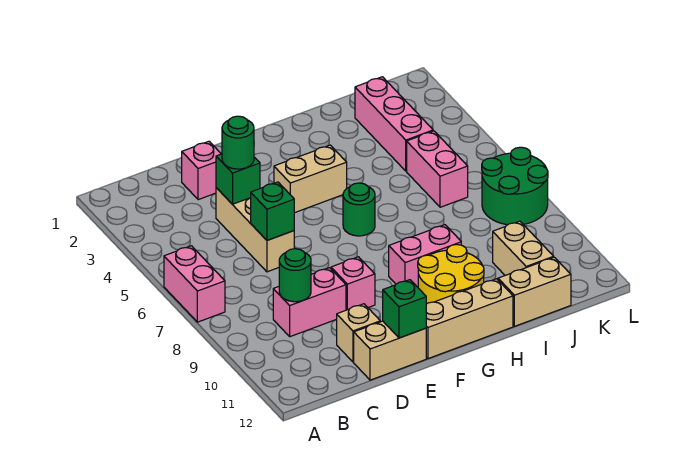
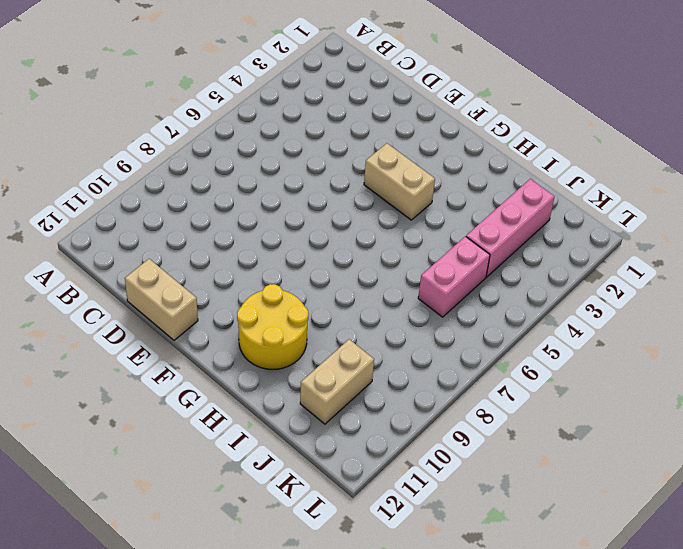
none -> pink brick A6:A7 level 1
none -> pink brick C9:D9 level 1
none -> pink brick D2 level 1

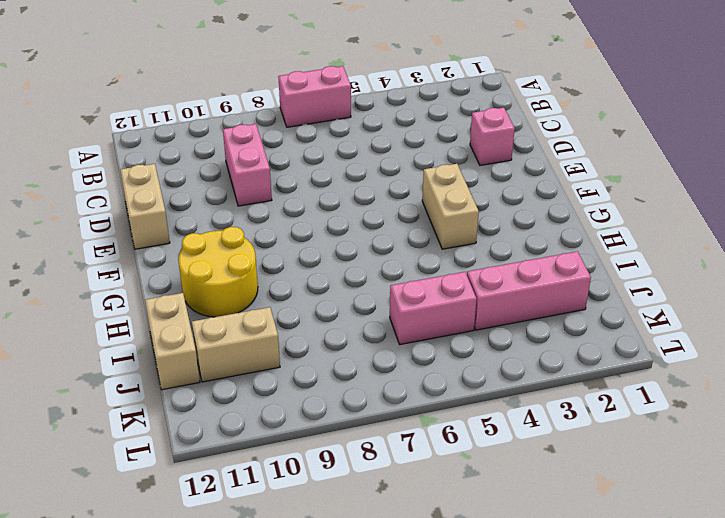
none -> tan brick D4:D6 level 1
none -> tan brick D11 level 1
none -> pink brick E9 level 1

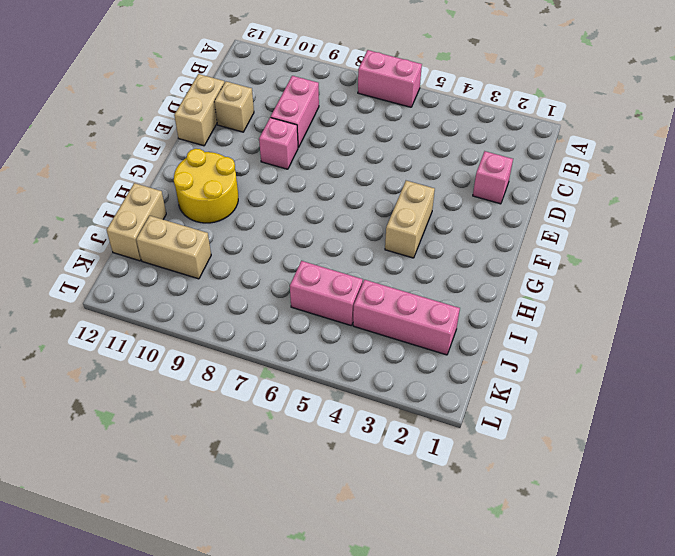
none -> tan brick D4:D6 level 1
none -> tan brick F12:H12 level 1
none -> green round brick G6 level 1

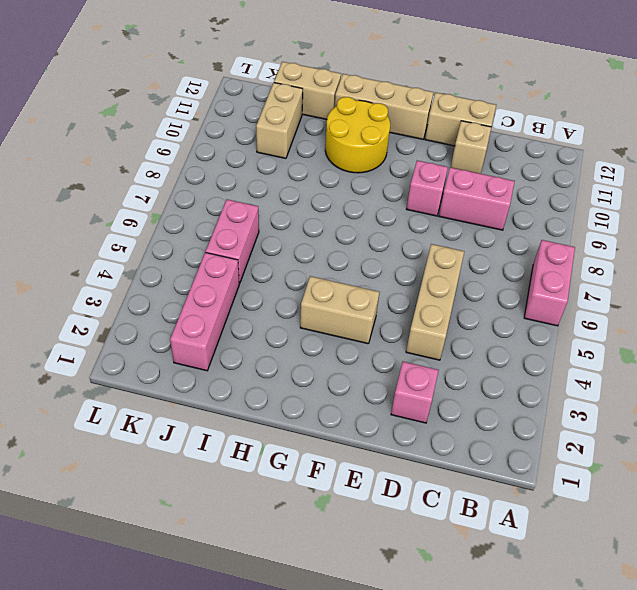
none -> green round brick G6 level 1
none -> pink brick G9:H9 level 1
none -> green round brick K7:L8 level 1

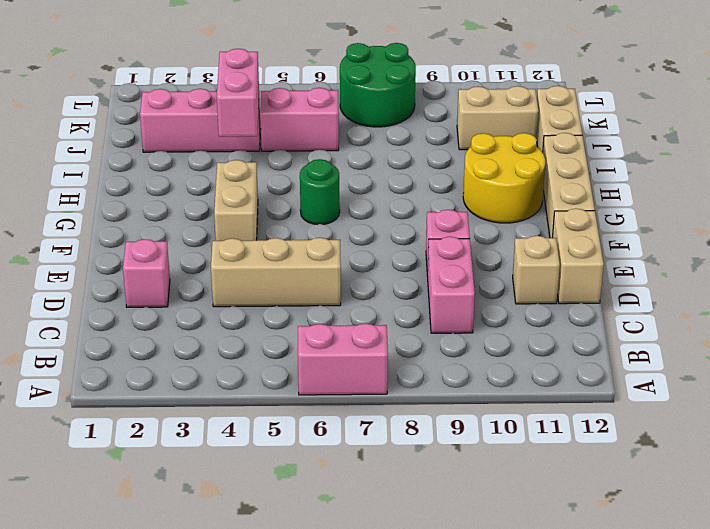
pink brick I4:J4 level 2 -> pink brick G9:H9 level 1
none -> green round brick C9 level 2
none -> green brick D4 level 2
none -> green brick D6 level 2

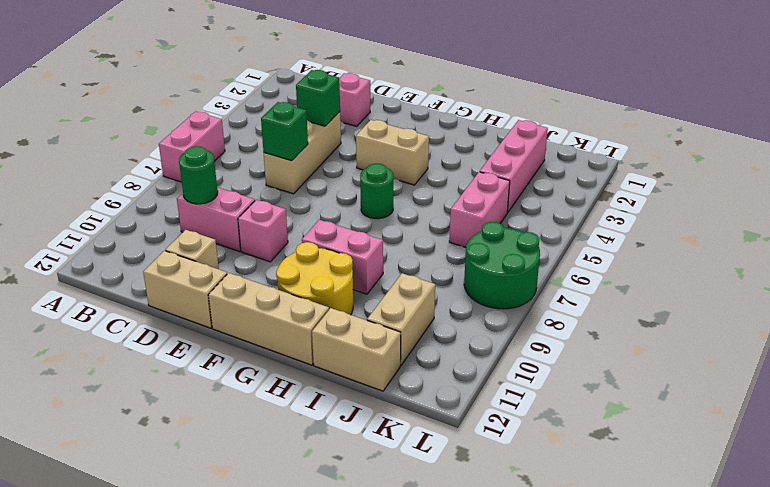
none -> green brick E12 level 2
none -> green round brick D4 level 3

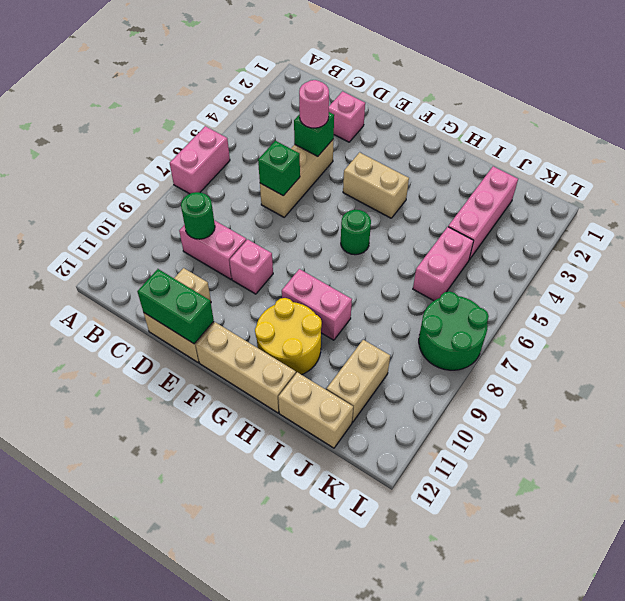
pink round brick D4 level 3 -> green round brick D4 level 3
green brick D12:E12 level 2 -> green brick E12 level 2

